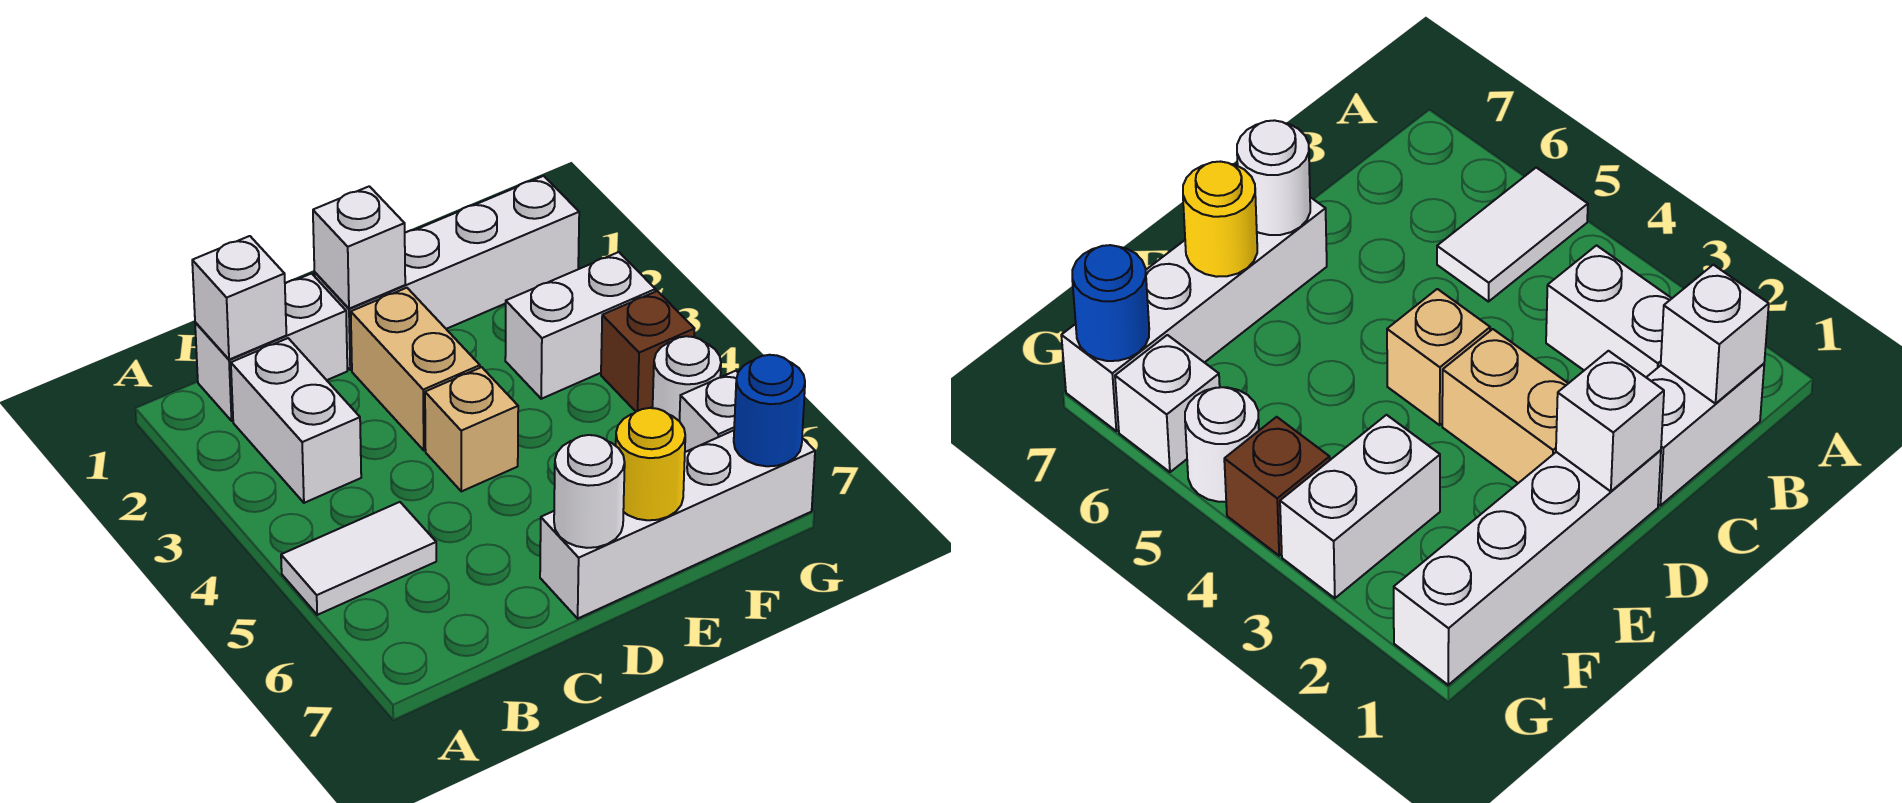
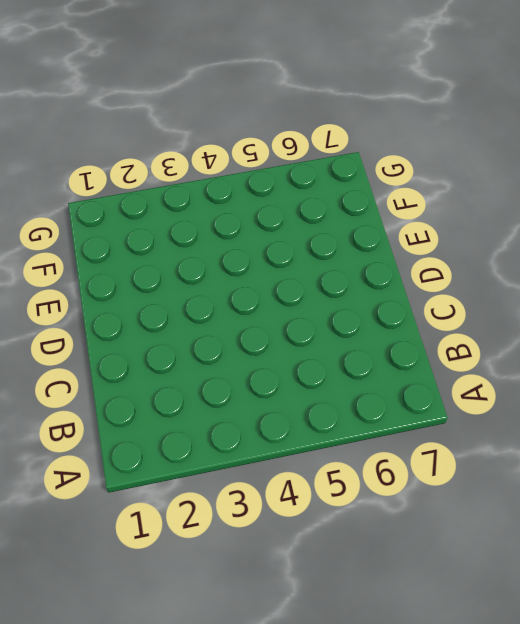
none -> white tile A5:B5 level 1
none -> white brick B1:C1 level 1
none -> white brick B2:B3 level 1

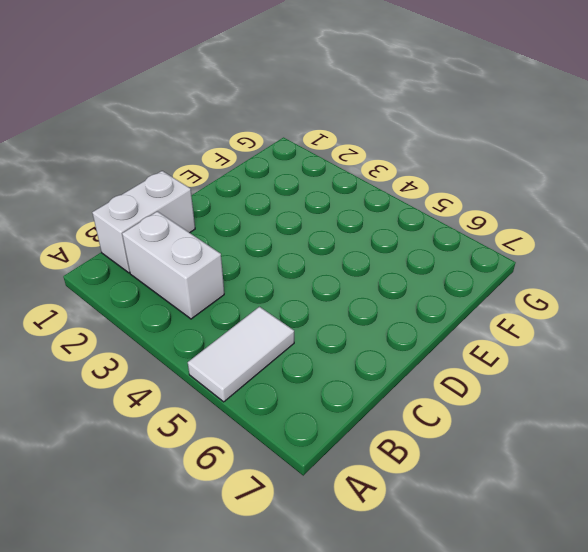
none -> white brick D1:G1 level 1
none -> tan brick D2:D3 level 1
none -> tan brick D4 level 1

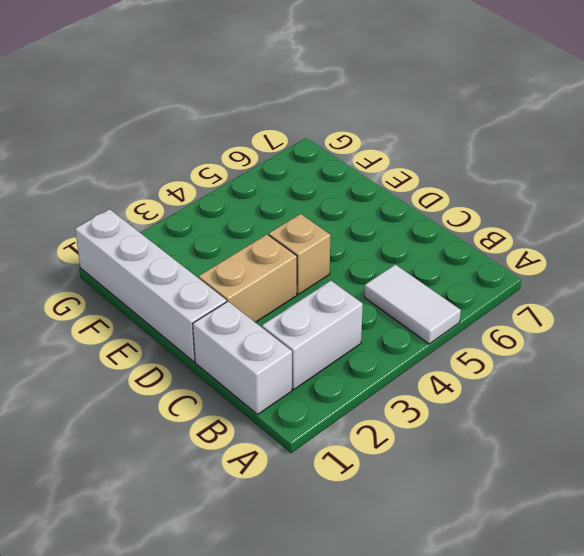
none -> white brick D7:G7 level 1
none -> white brick F3:G3 level 1
none -> brown brick G4 level 1

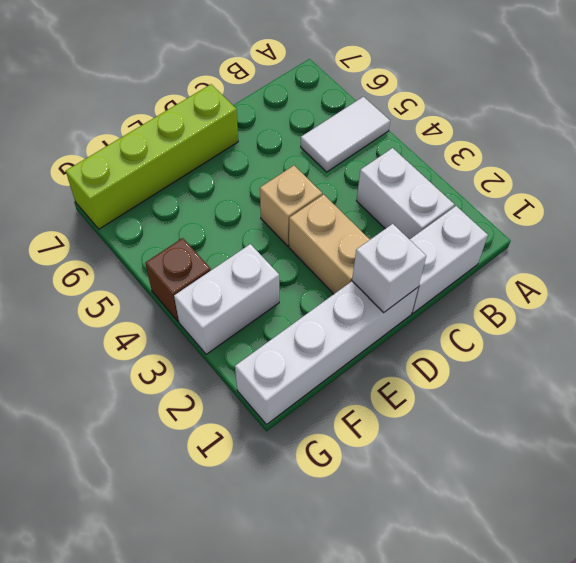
lime brick D7:G7 level 1 -> white brick D7:G7 level 1
none -> white round brick G5 level 1
none -> white brick G6 level 1
none -> white brick B1 level 2

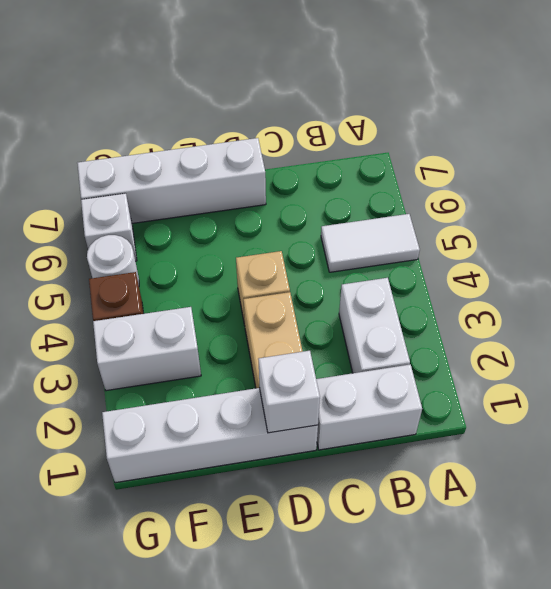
none -> white brick B1 level 2
none -> white round brick D7 level 2
none -> yellow round brick E7 level 2

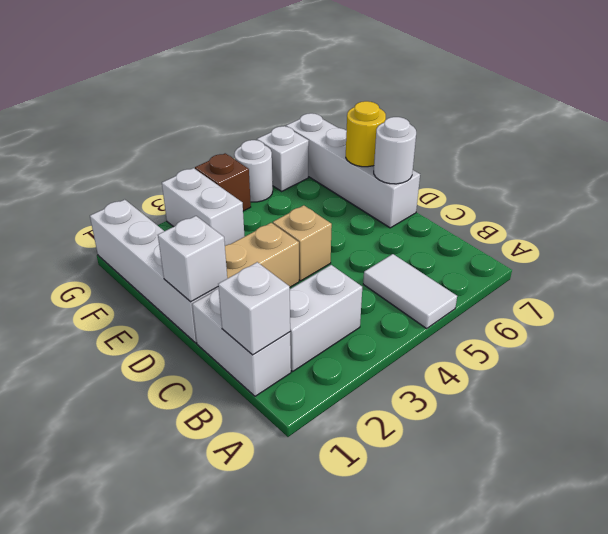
none -> blue round brick G7 level 2

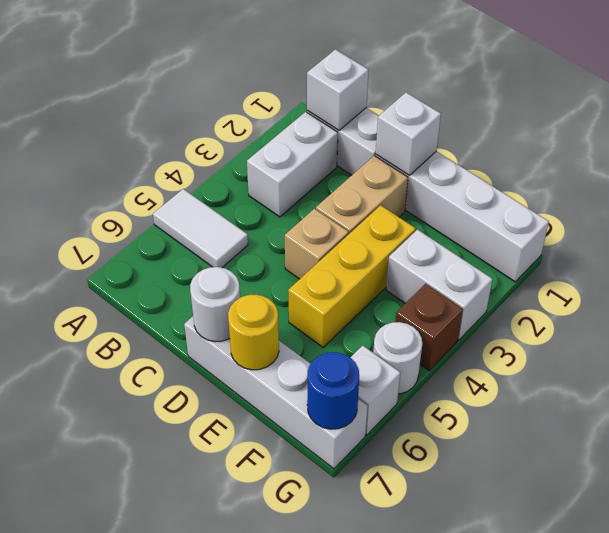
yellow brick E3:E5 level 1 -> none

